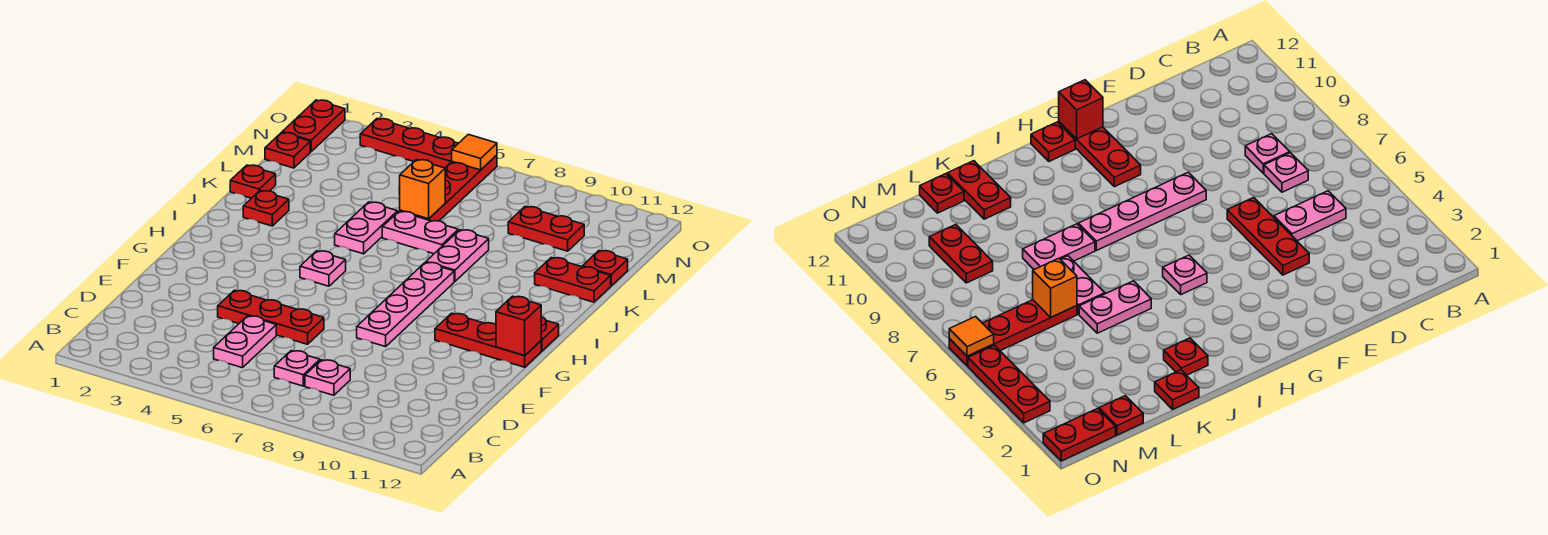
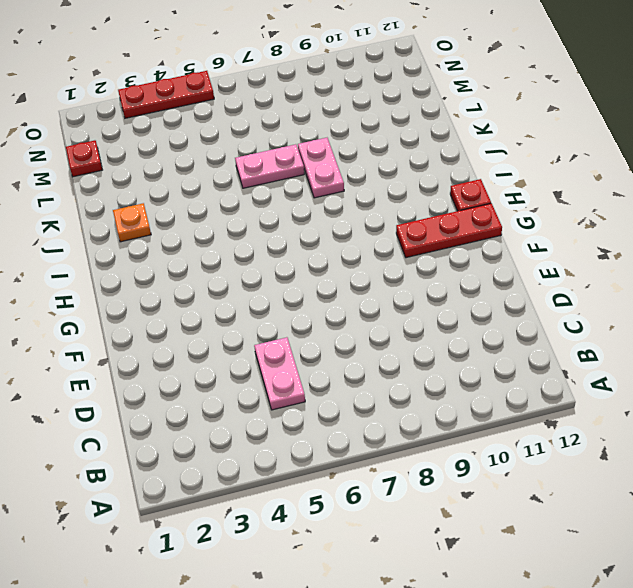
orange plate J2 level 1 -> red plate J2 level 1
none -> pink plate C7 level 1
none -> pink plate C8 level 1
none -> red plate E4:E6 level 1

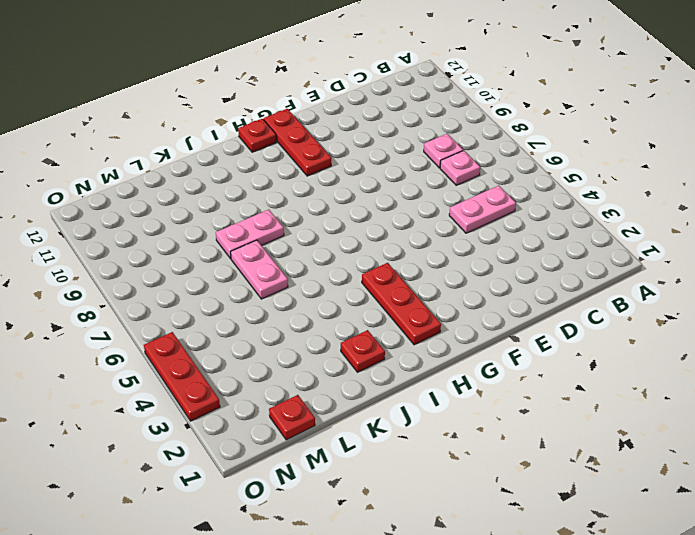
red plate H2:H4 level 1 -> red plate E4:E6 level 1
none -> pink plate F8:I8 level 1
none -> pink plate H5 level 1
none -> pink plate J5:K5 level 1

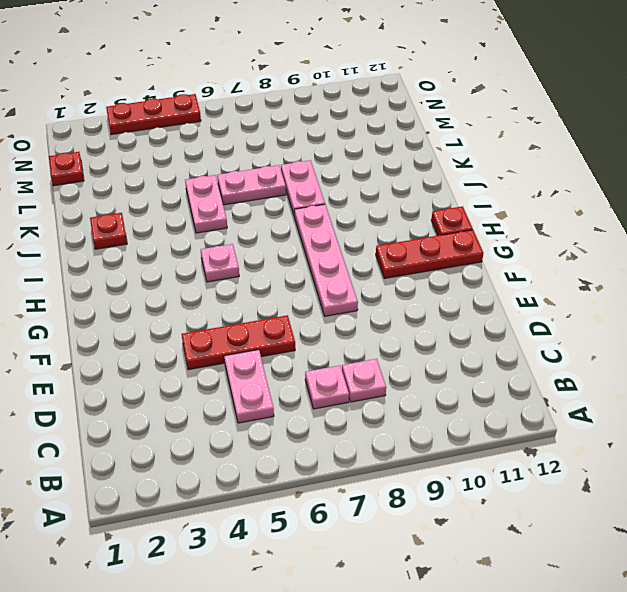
none -> red plate K1 level 1
none -> red plate K11:K12 level 1
none -> red plate L6:O6 level 1

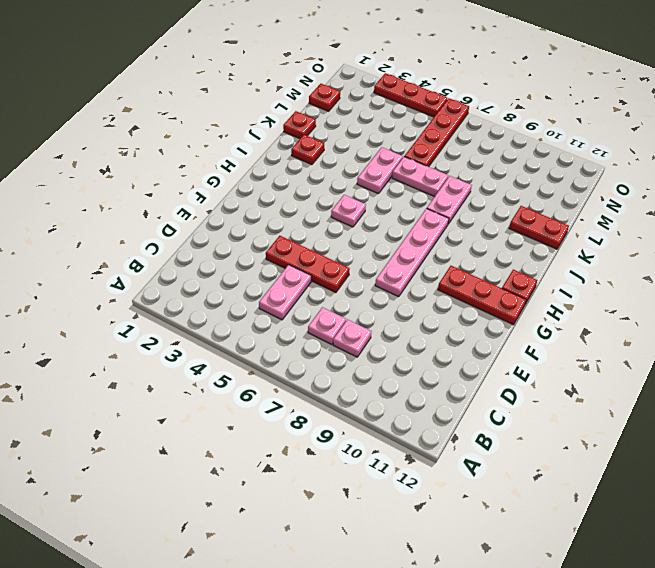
none -> red plate L12 level 1
none -> red plate M9:M10 level 1
none -> red plate N1:O1 level 1

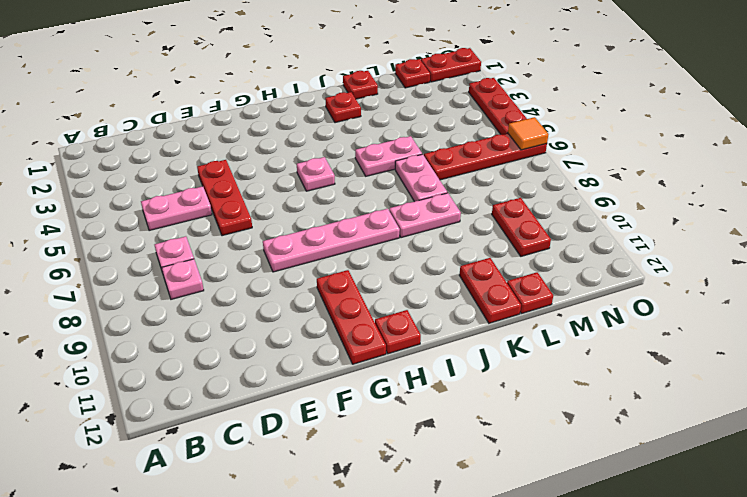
none -> red brick G12 level 2
none -> orange brick L6 level 2

